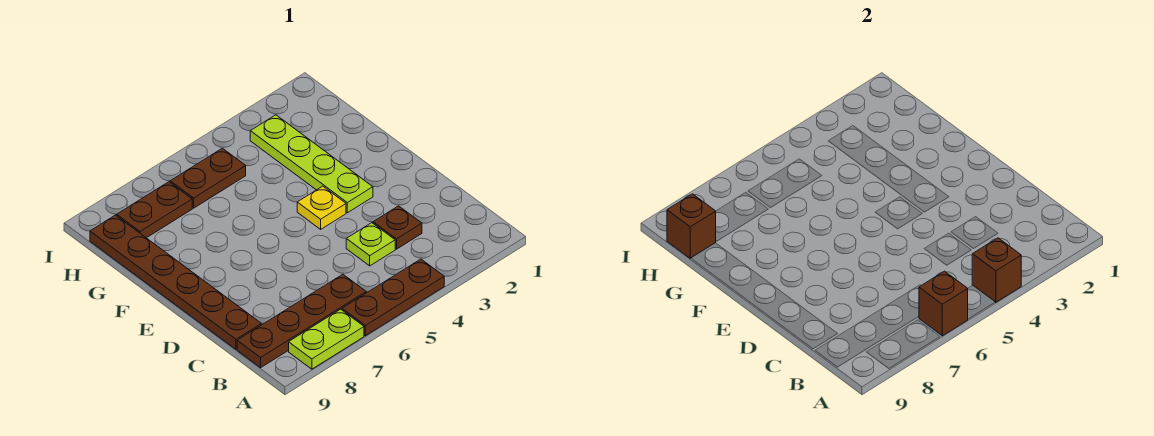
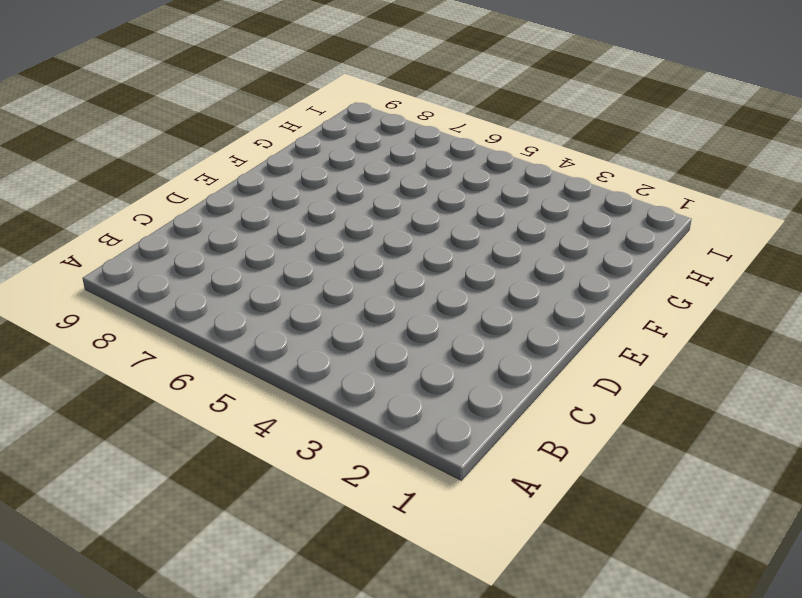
none -> brown plate A4:A6 level 1
none -> lime plate A7:A8 level 1
none -> brown plate B6:B9 level 1

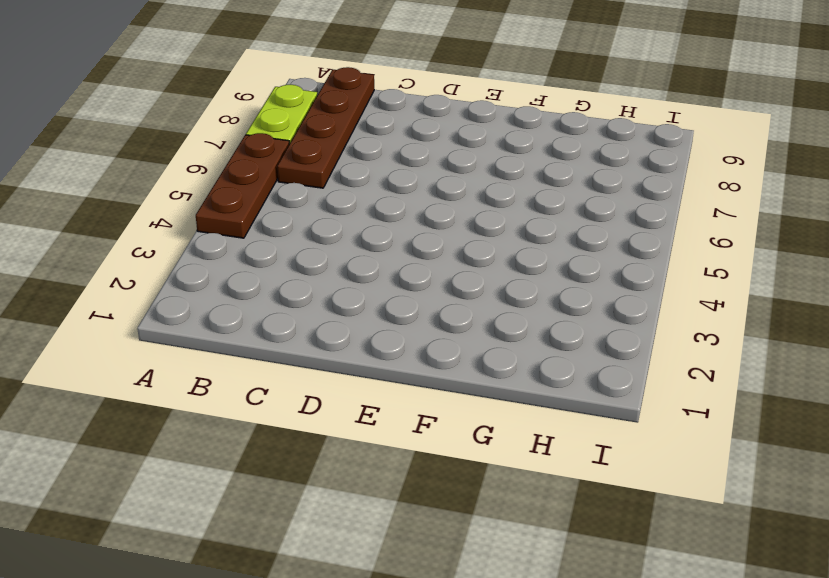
none -> brown plate C3 level 1
none -> lime plate C4 level 1
none -> brown plate C9:H9 level 1

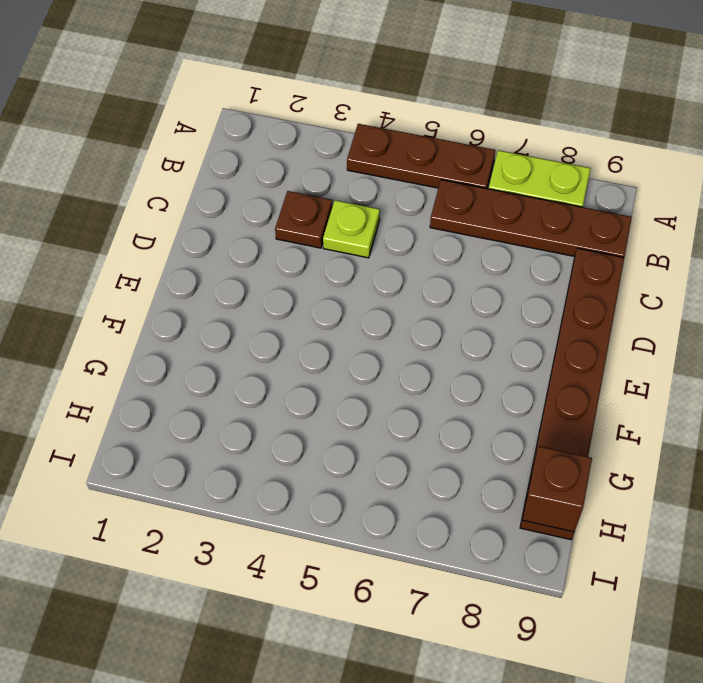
none -> lime plate E3:H3 level 1
none -> yellow plate E4 level 1
none -> brown plate H5:H6 level 1

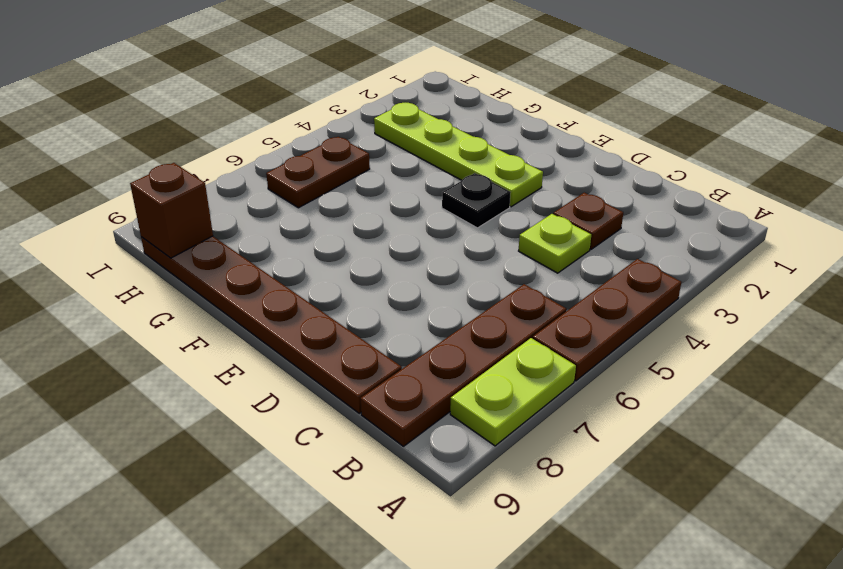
black plate E4 level 1 -> yellow plate E4 level 1
none -> brown plate H7:H8 level 1
none -> brown brick A4 level 2
none -> brown brick A6 level 2

